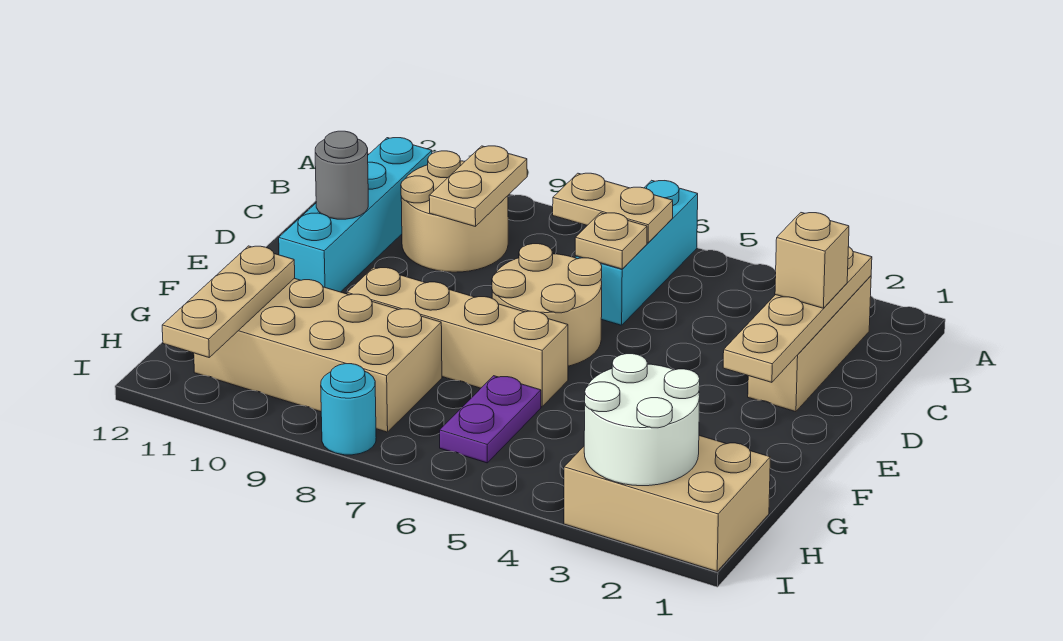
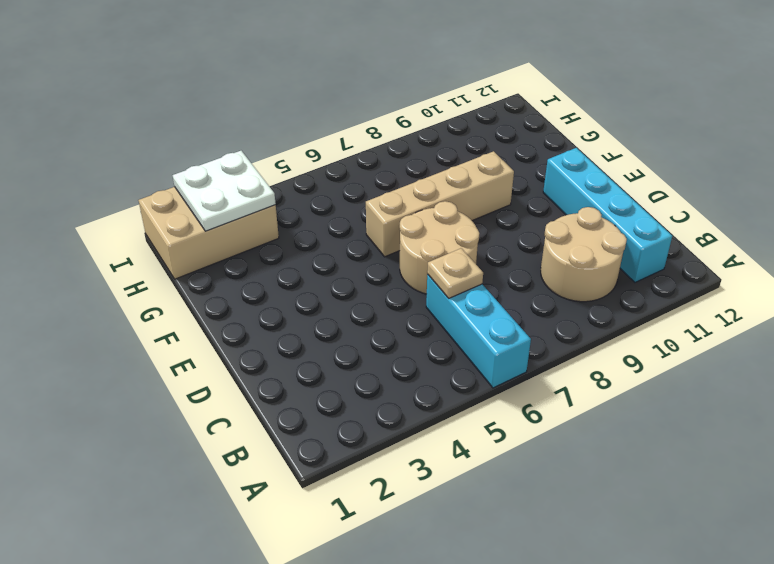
white plate H2:I3 level 2 -> white round brick H2:I3 level 2
none -> tan brick B2:D2 level 1
none -> purple plate G6:H6 level 1
none -> tan brick G8:H11 level 1

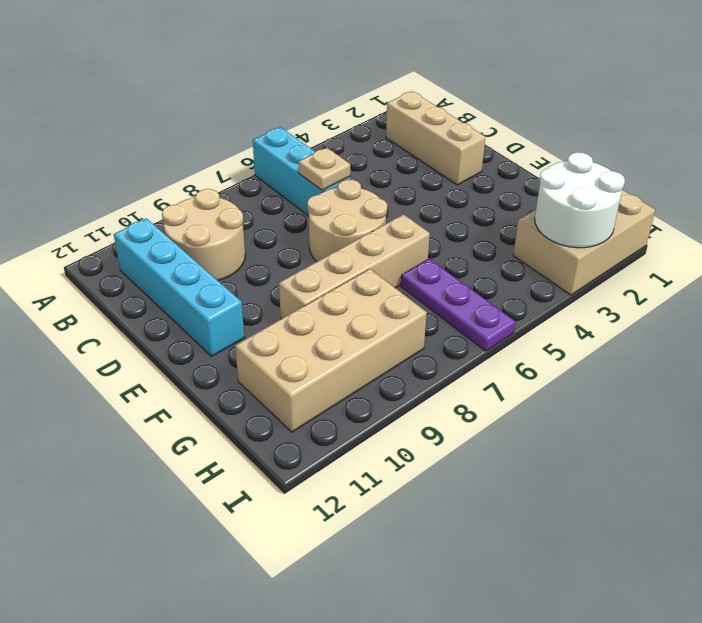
purple plate G6:I6 level 1 -> purple plate G6:H6 level 1
none -> cyan round brick I8 level 1
none -> tan plate B2:E2 level 2
none -> tan plate B6:B7 level 2

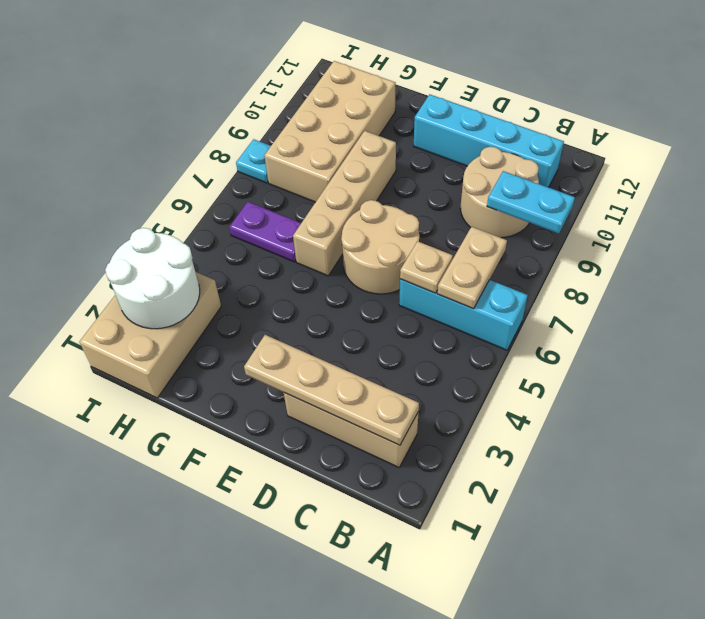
cyan plate A9:B9 level 2 -> tan plate B9:C9 level 2
cyan plate I8 level 1 -> cyan round brick I8 level 1
none -> grey round brick D11 level 2
none -> tan plate G11:I11 level 2
none -> tan brick C2 level 3

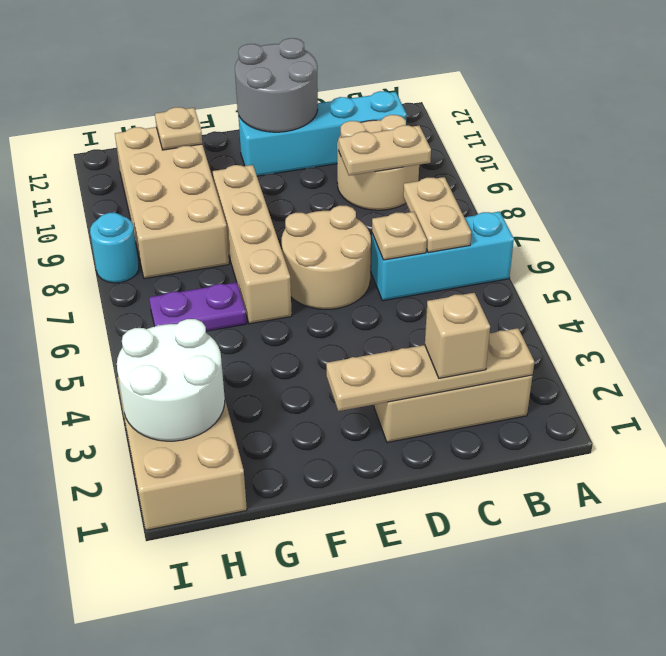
grey round brick D11:E12 level 2 -> grey round brick D11 level 2
tan plate G11 level 2 -> tan plate G11:I11 level 2

